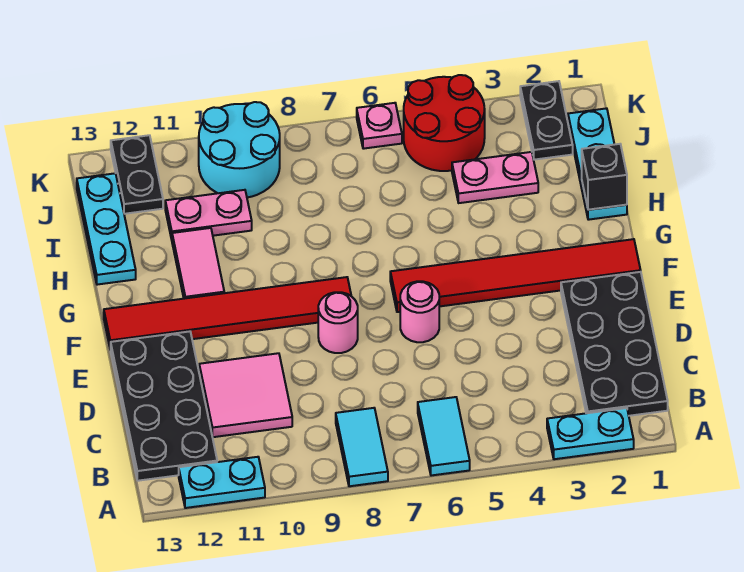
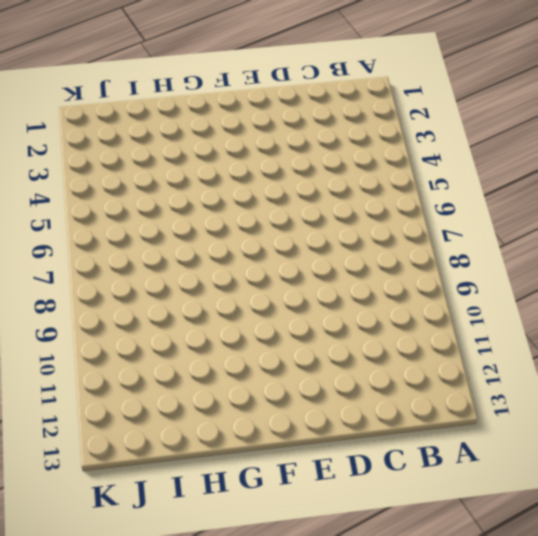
none -> cyan plate A2:A3 level 1
none -> cyan tile A6:B6 level 1
none -> cyan tile A8:B8 level 1

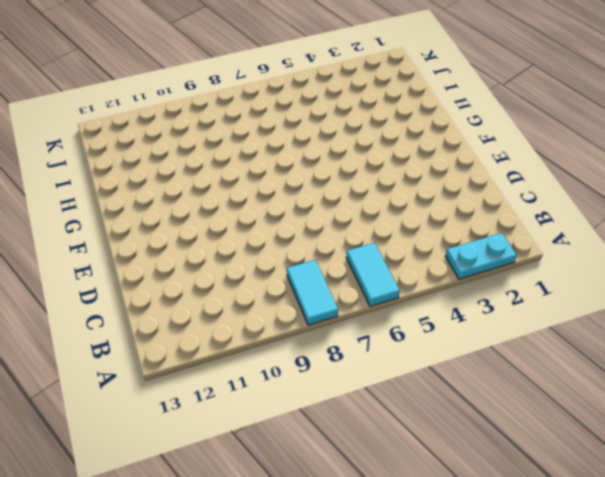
none -> cyan plate A11:A12 level 1
none -> black plate B1:E2 level 1
none -> black plate B12:E13 level 1

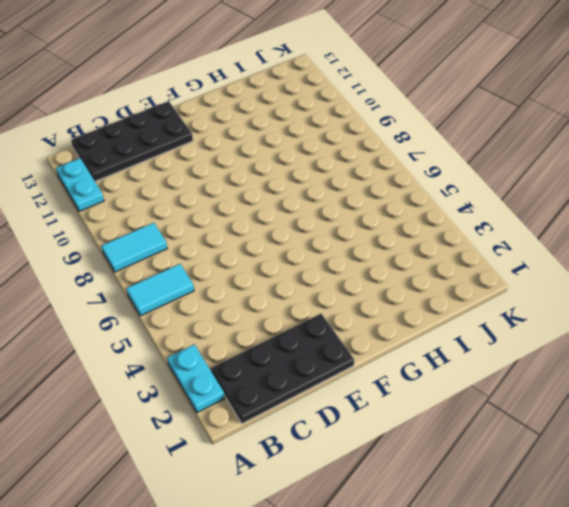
none -> pink tile C10:D11 level 1
none -> pink round brick E6 level 1
none -> pink round brick E8 level 1

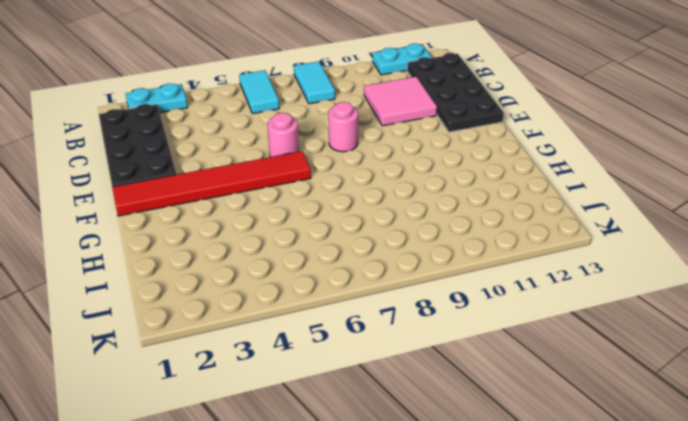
none -> red tile F8:F13 level 1
none -> pink tile G11:H11 level 1
none -> cyan plate H1:J1 level 1

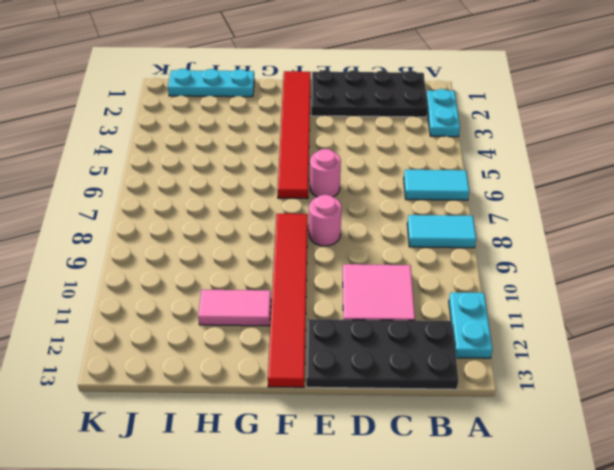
none -> cyan plate H13:J13 level 1
none -> pink plate I3:I4 level 1
none -> pink plate I10:I11 level 1

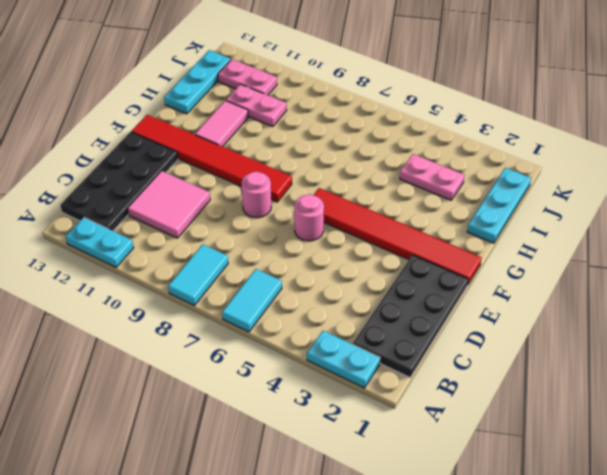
pink plate J11:J12 level 1 -> black plate J12:K12 level 1
none -> black plate J2:K2 level 1
none -> red round brick J4:K5 level 1
none -> cyan round brick J9:K10 level 1

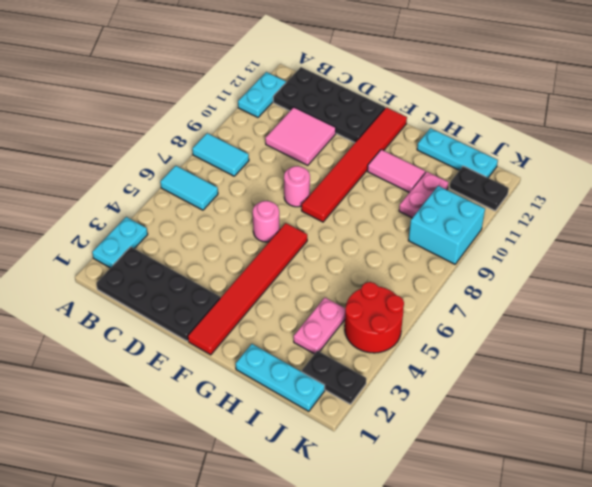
cyan brick J9:K10 level 1 -> cyan round brick J9:K10 level 1
none -> pink plate K6 level 1
none -> black brick H1 level 2

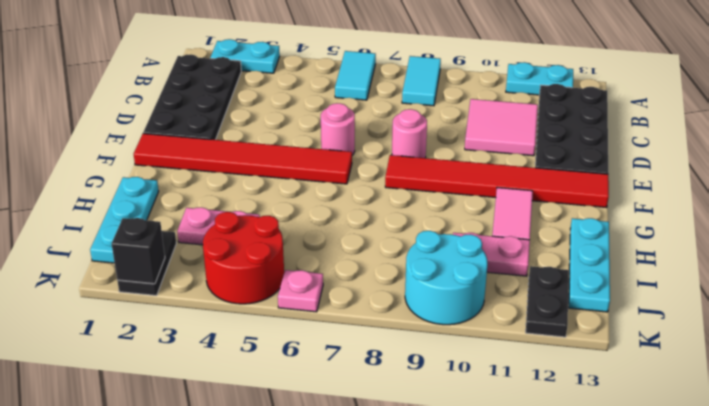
black brick K2 level 2 -> black brick H1 level 2

